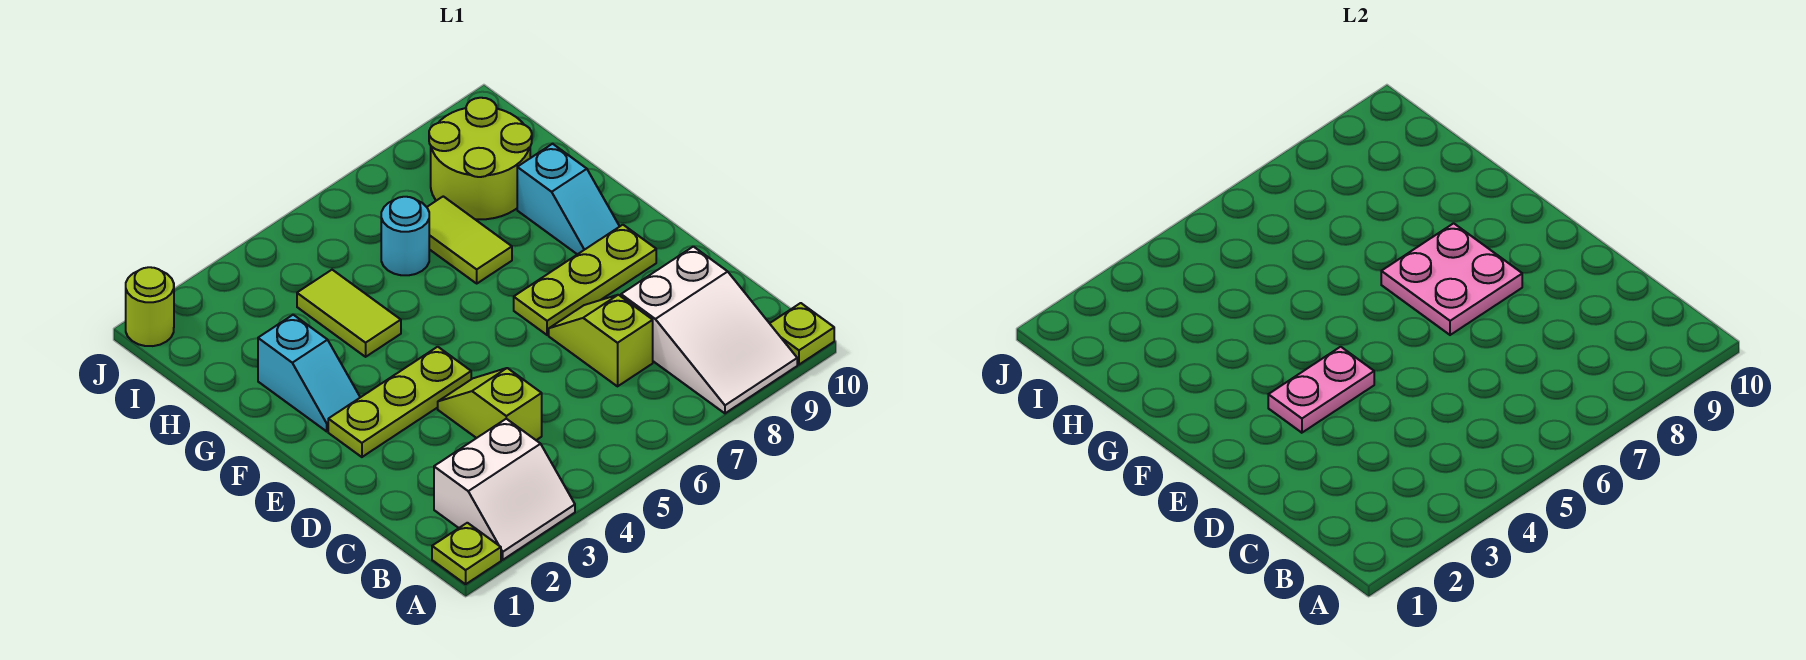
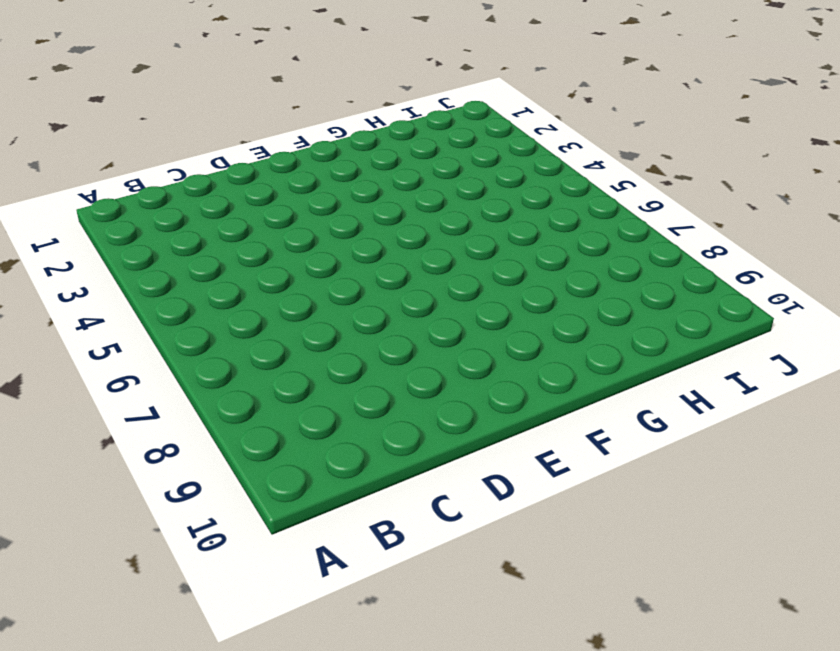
none -> lime plate A1 level 1
none -> white slope A2:B3 level 1 top B
none -> white slope A8:C9 level 1 top C

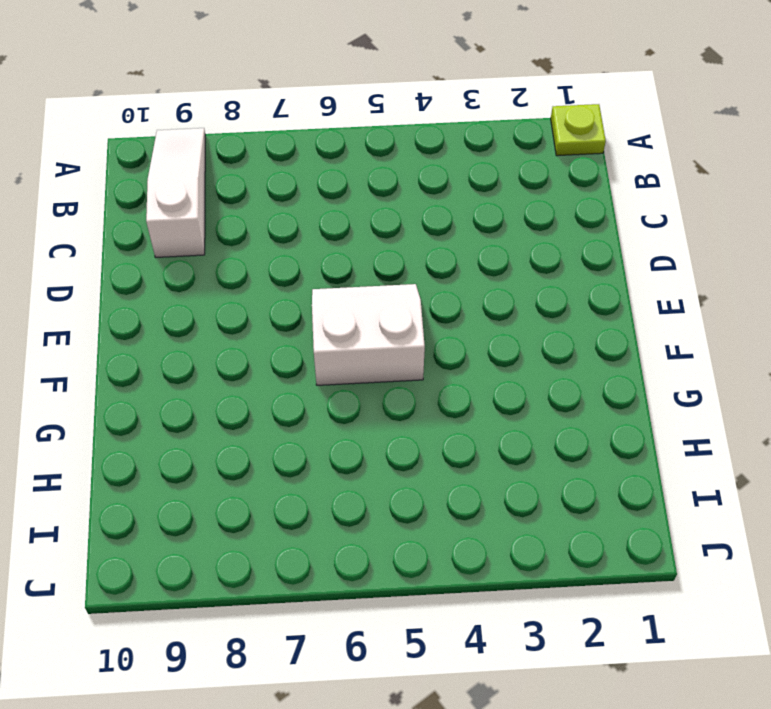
white slope A9:C9 level 1 top C -> white slope A8:C9 level 1 top C
white slope E5:F6 level 1 top F -> white slope A2:B3 level 1 top B
none -> lime plate A10 level 1
none -> lime slope C4:D4 level 1 top C
none -> lime slope C7:D7 level 1 top C

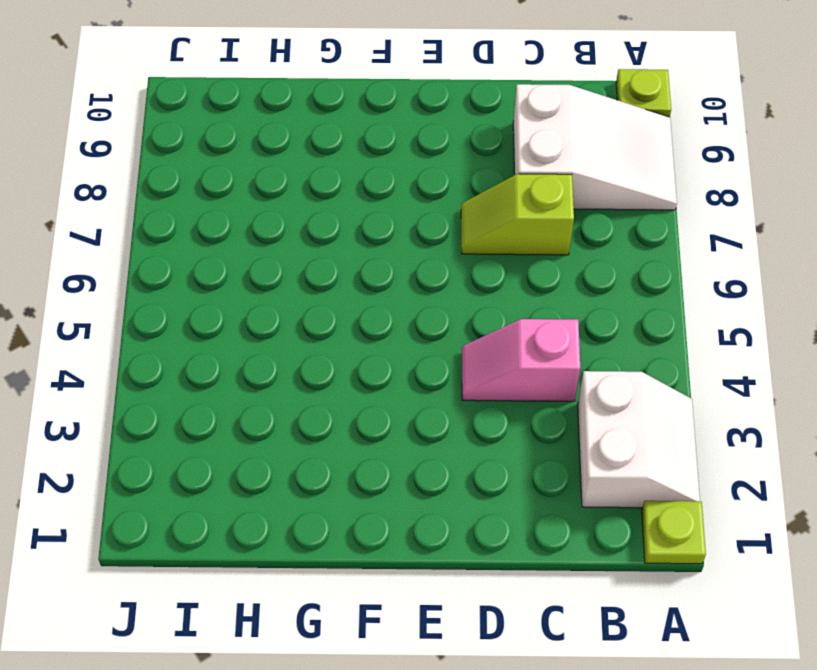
pink slope C4:D4 level 1 top C -> lime slope C4:D4 level 1 top C
none -> lime plate E2:E4 level 1
none -> lime plate E7:E9 level 1
none -> cyan slope F2:G2 level 1 top G

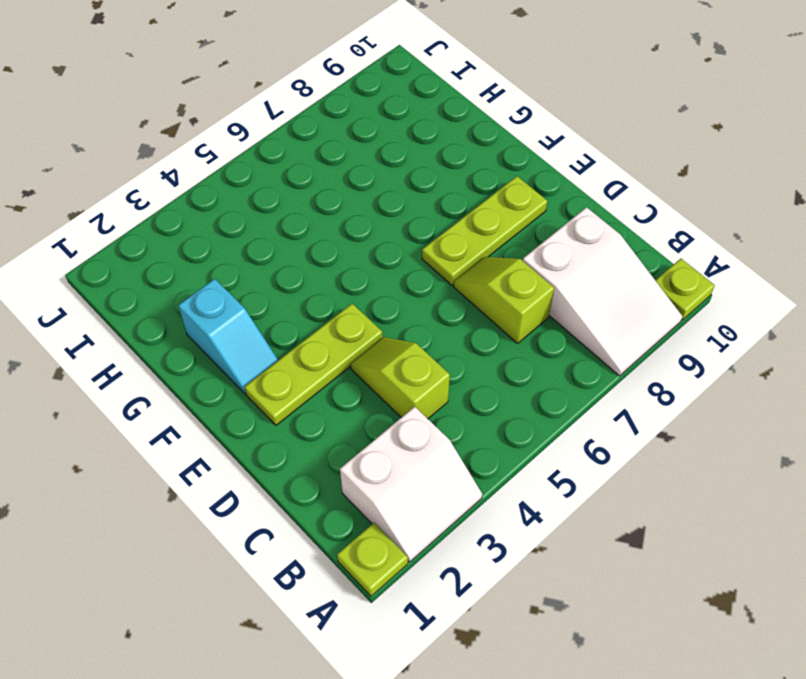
none -> cyan slope F9:G9 level 1 top G
none -> lime tile G4:H4 level 1
none -> lime tile G7:H7 level 1

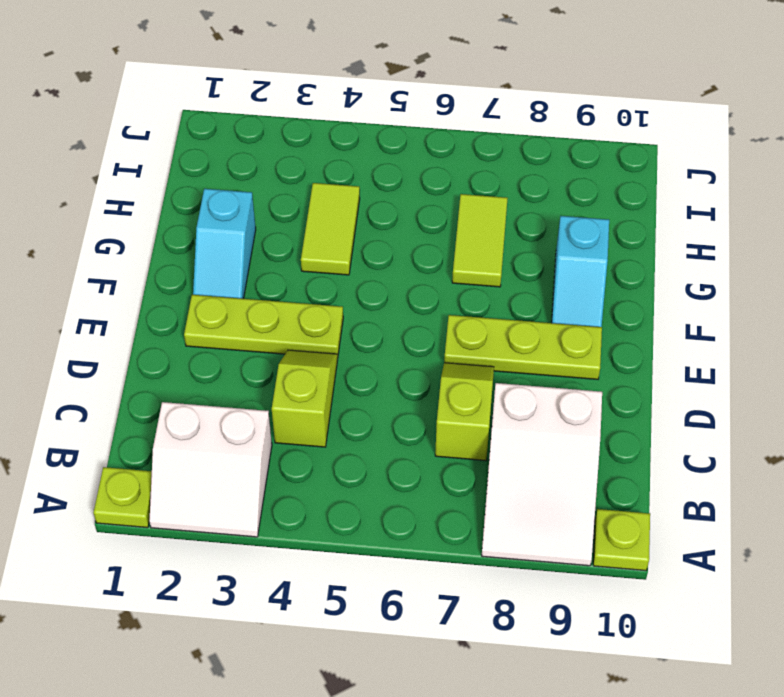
none -> cyan round brick H6 level 1
none -> lime round brick H8:I9 level 1
none -> lime round brick J1 level 1

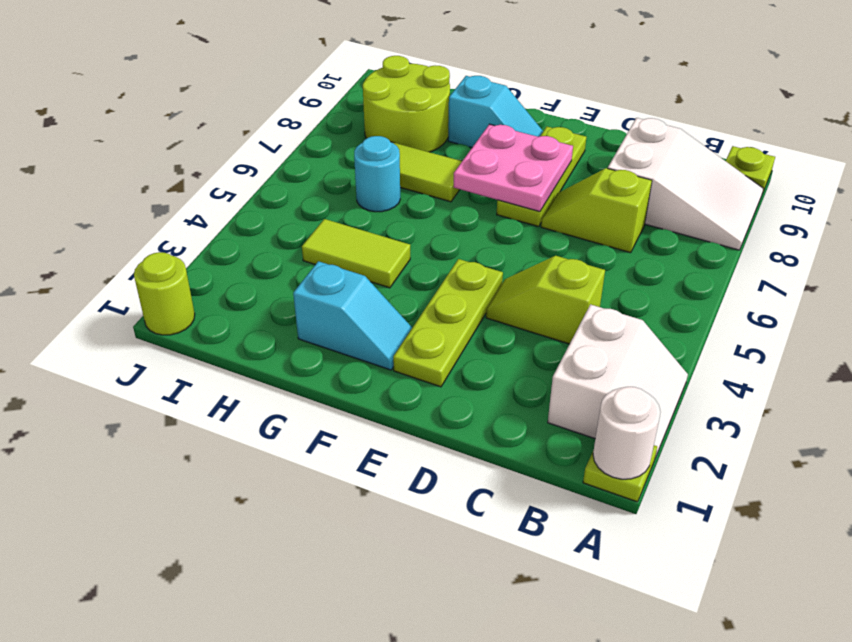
white round brick A1 level 2 -> none
none -> pink plate E3:E4 level 2

